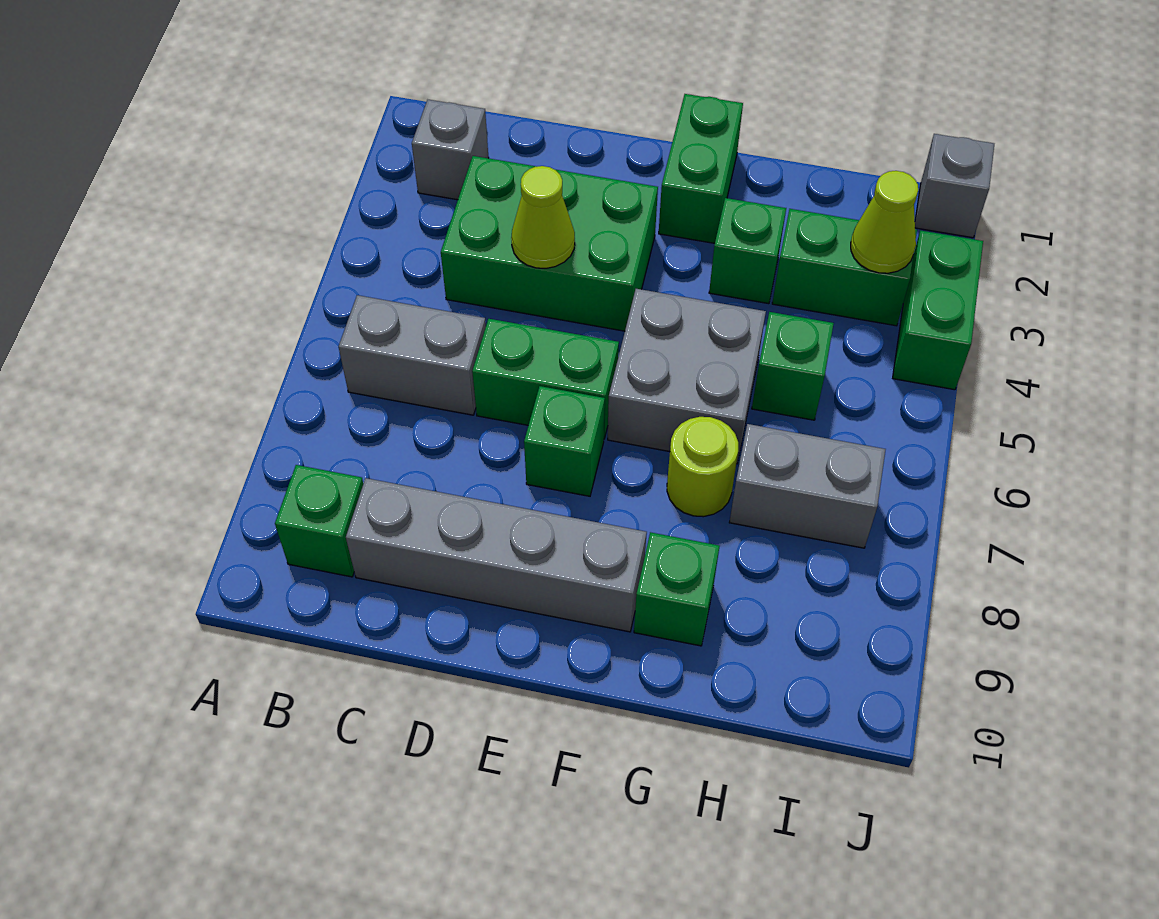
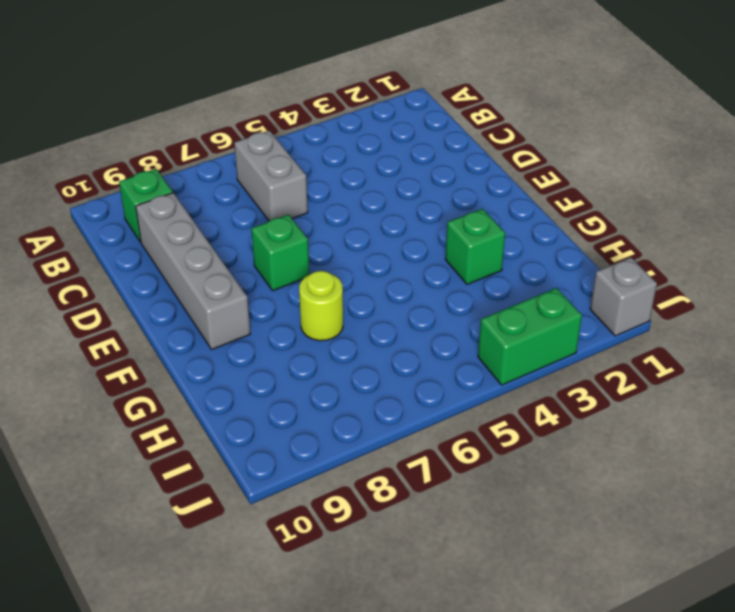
none -> grey brick B2 level 1
none -> green brick C3:E4 level 1
none -> green brick D6:E6 level 1

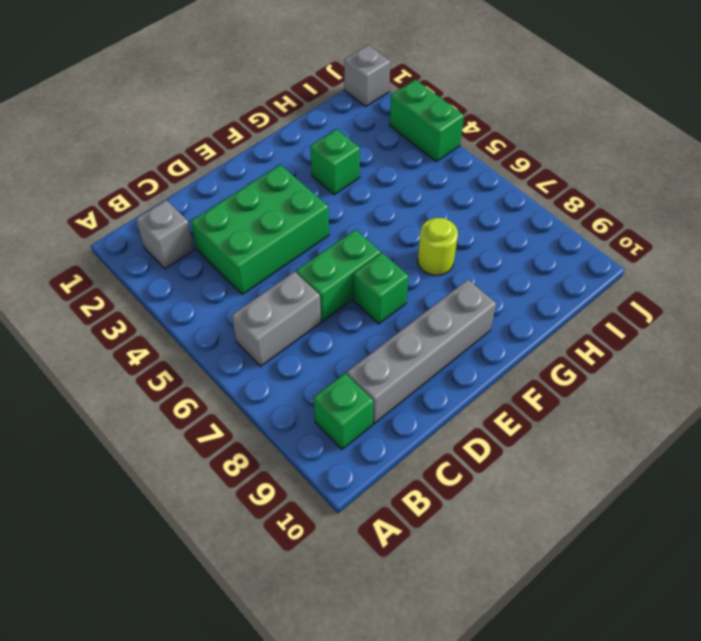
none -> green brick F1:F2 level 1
none -> grey brick F5:G6 level 1
none -> green brick G9 level 1

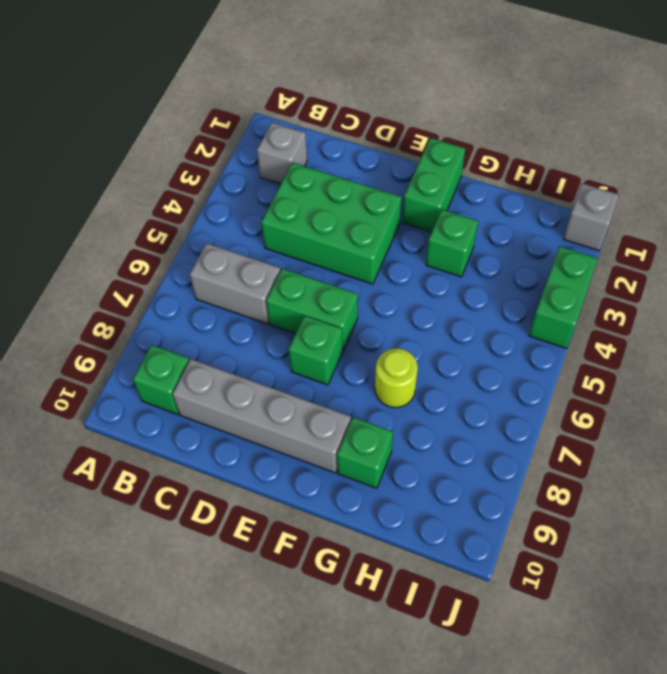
none -> grey brick F5:G6 level 1
none -> green brick H3:I3 level 1
none -> green brick H5 level 1

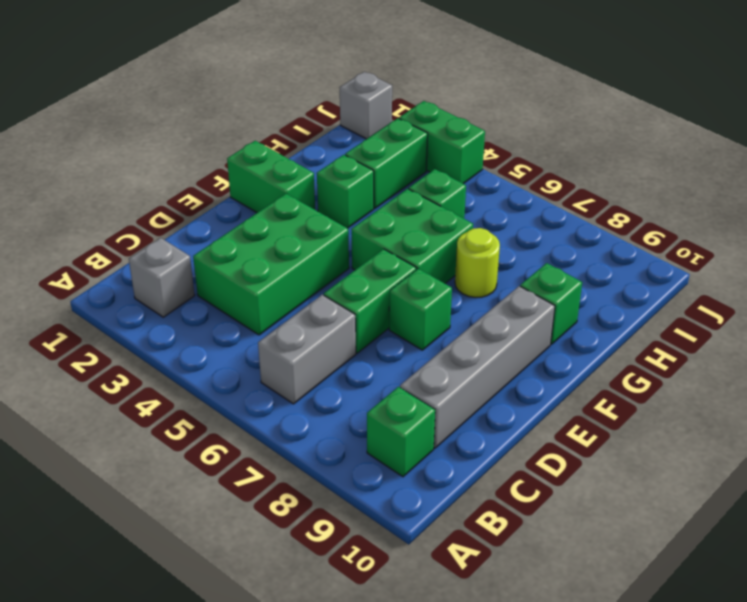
green brick F5:G6 level 1 -> grey brick F5:G6 level 1
none -> grey brick H7:I7 level 1
none -> lime cone D4 level 2
none -> lime cone I3 level 2

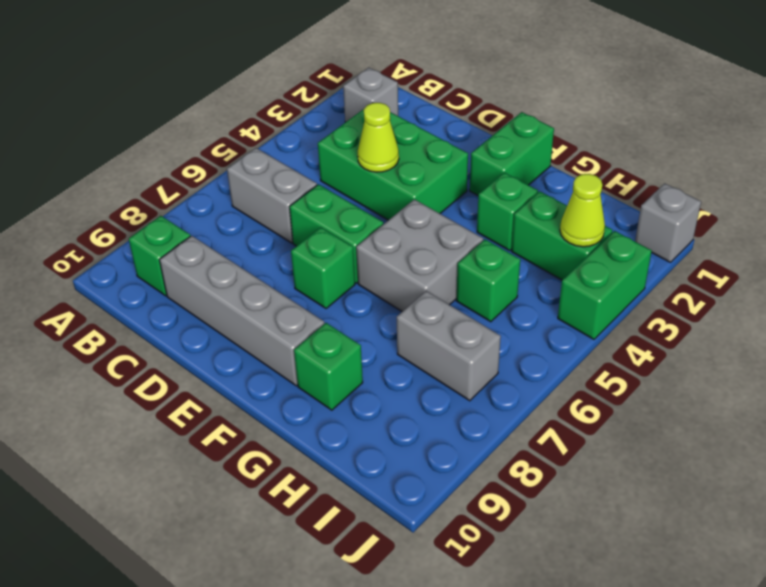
none -> lime round brick G7 level 1

